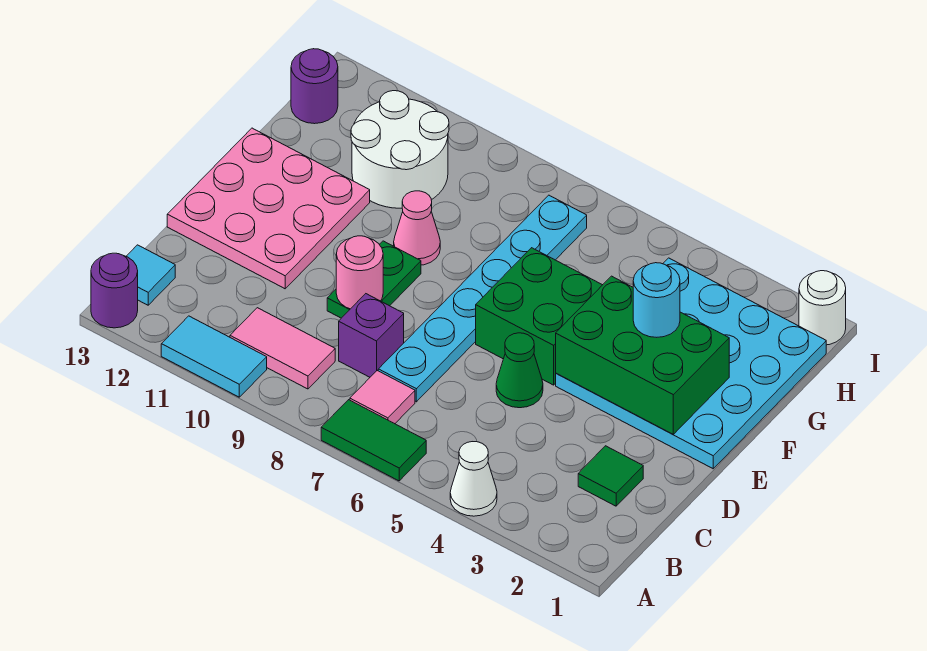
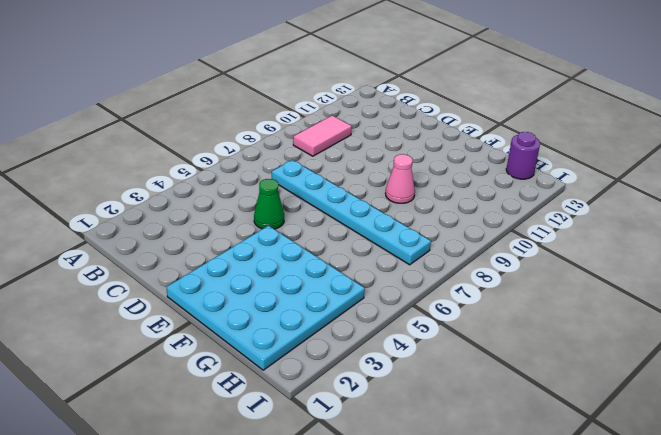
none -> white cone A4 level 1
none -> green tile A6:A7 level 1
none -> cyan tile A10:A11 level 1

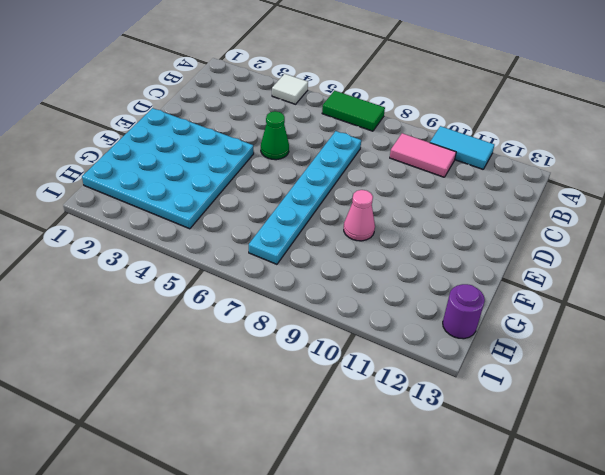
white tile A4 level 1 -> white cone A4 level 1
none -> purple round brick A13 level 1
none -> pink tile B7 level 1
none -> cyan tile B13 level 1

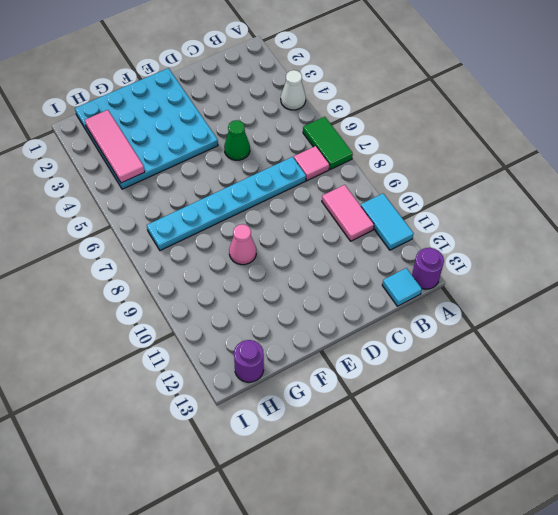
pink tile H2:H4 level 2 -> none
none -> green tile C2 level 1
none -> purple brick C8 level 1
none -> green plate D9:E9 level 1

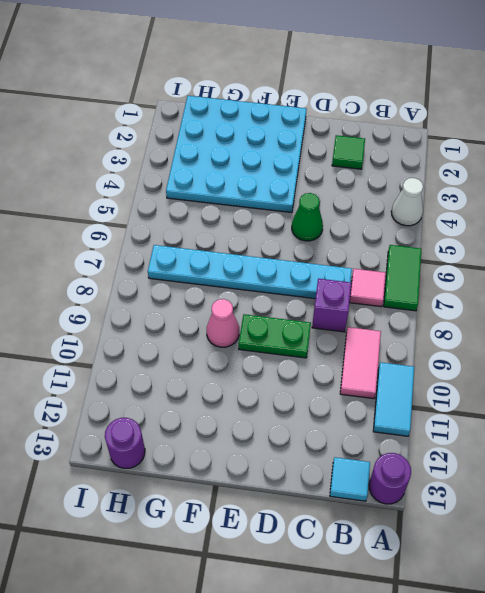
none -> pink plate D11:F13 level 1
none -> green brick E5:F6 level 1
none -> white round brick G10:H11 level 1

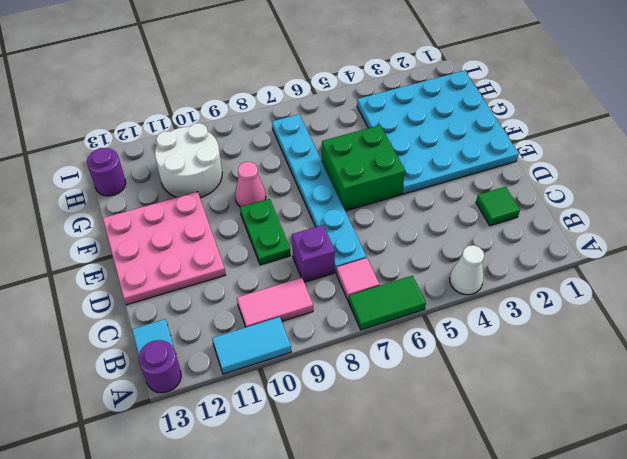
none -> green cone D5 level 1
none -> white round brick I1 level 1
none -> pink round brick D9 level 2

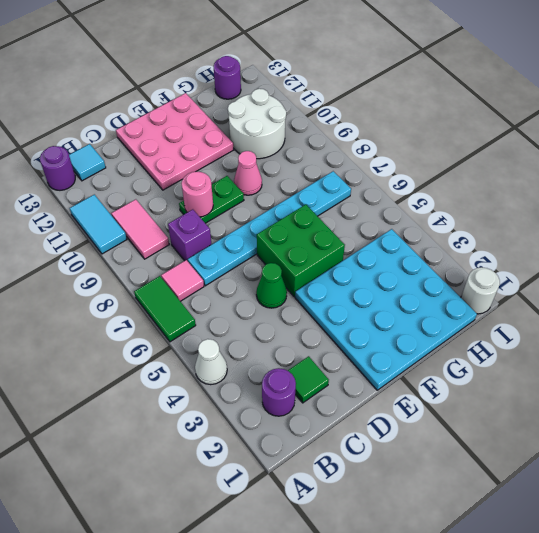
purple round brick B2 level 1 -> none
none -> green brick E2:F4 level 2
none -> cyan round brick F3 level 3

